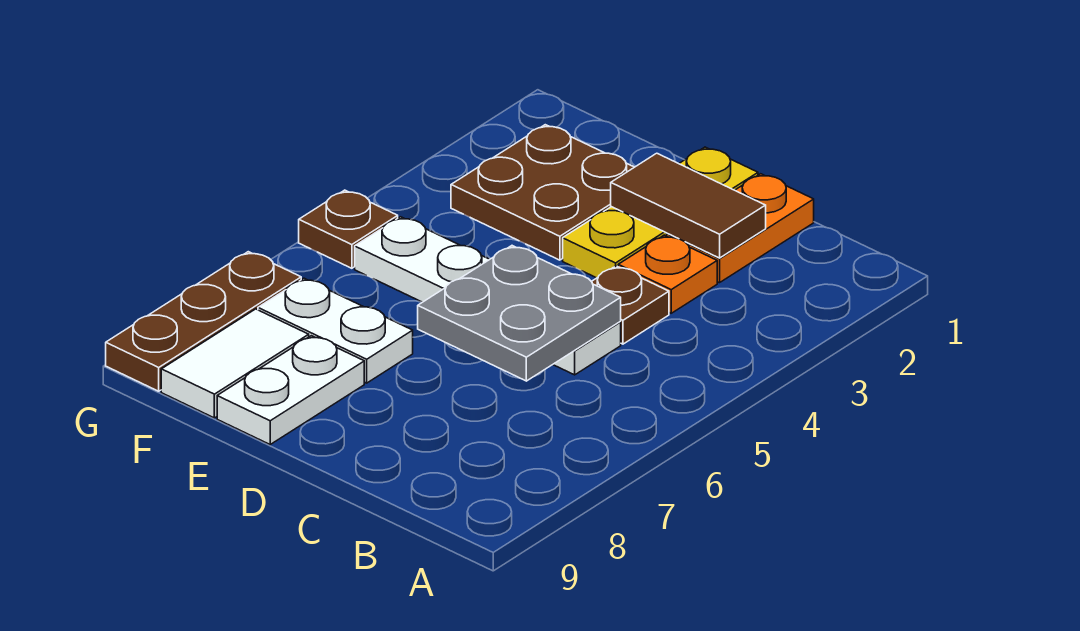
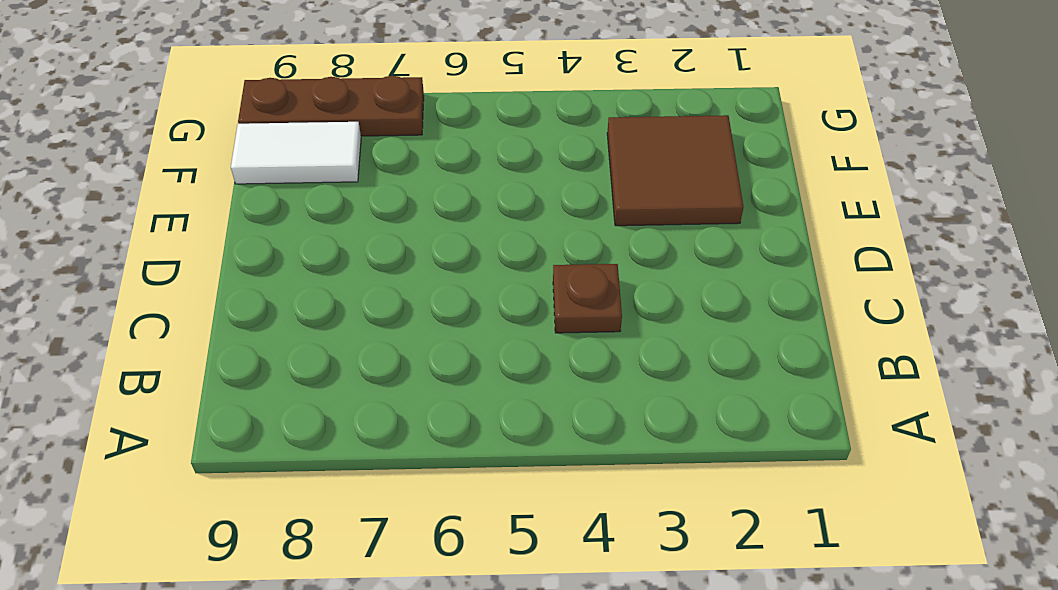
brown tile E2:F3 level 1 -> brown plate E2:F3 level 1
none -> orange plate C1:C2 level 1
none -> orange plate C3 level 1
none -> white plate C5:F5 level 1

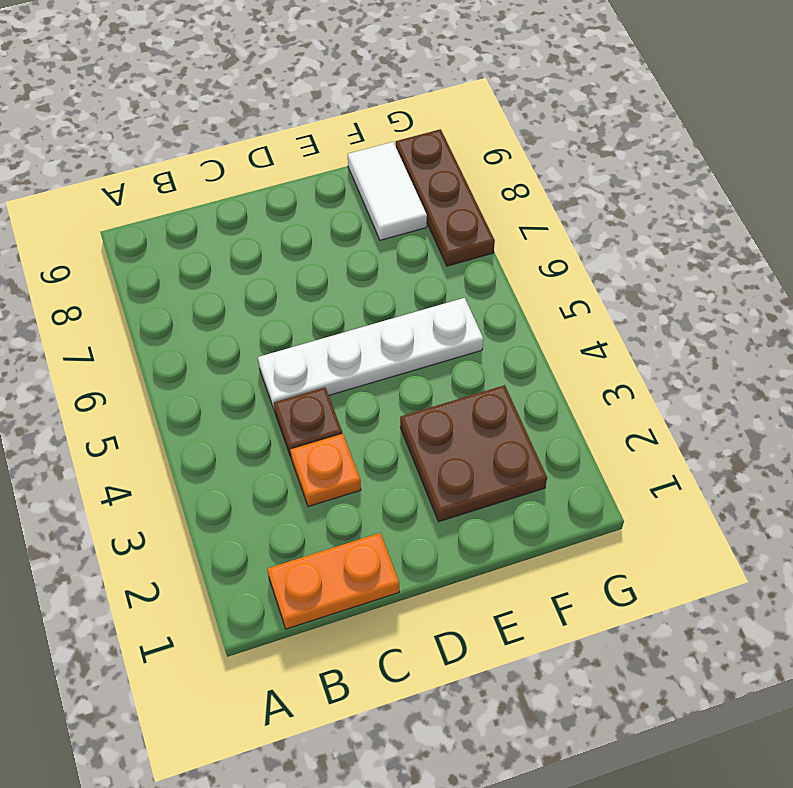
orange plate B1:C1 level 1 -> orange plate C1:C2 level 1
none -> yellow plate D1:D3 level 1
none -> white plate E7:F7 level 1
none -> white plate E8:E9 level 1

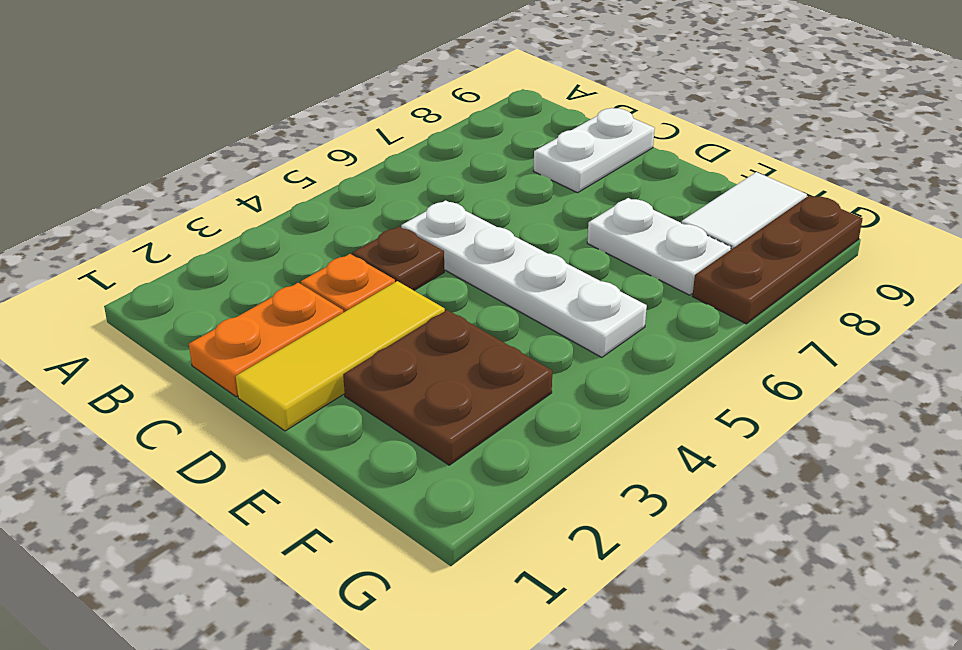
white plate C8:C9 level 1 -> white plate E8:E9 level 1
yellow tile D1:D3 level 1 -> yellow plate D1:D3 level 1
none -> brown plate G5 level 1
none -> brown tile C2:D2 level 2
none -> grey plate C5:D6 level 2

